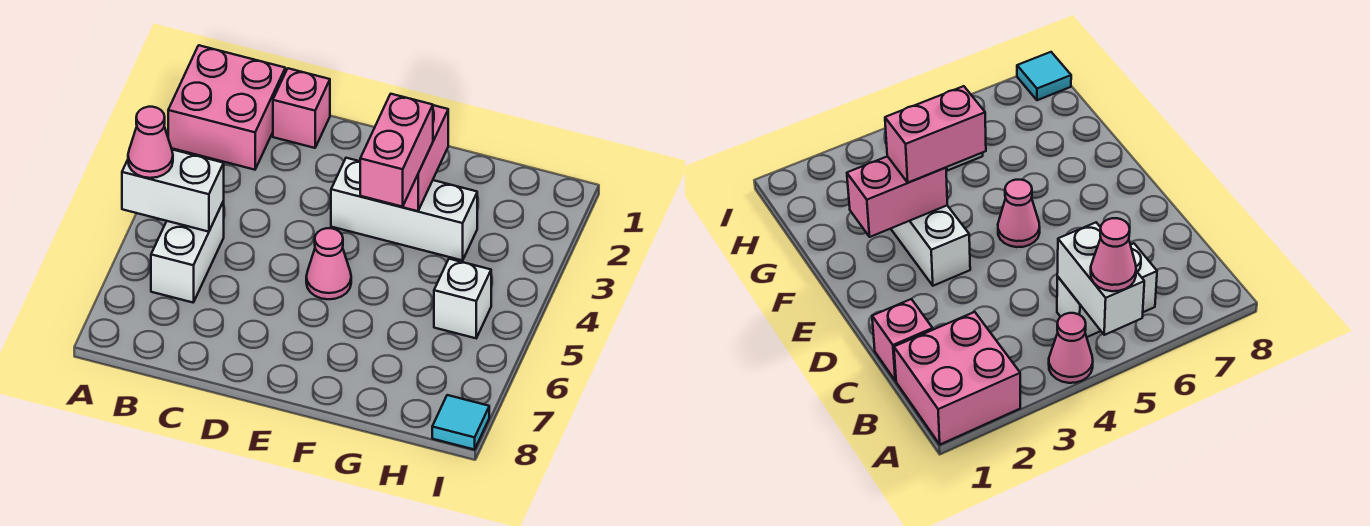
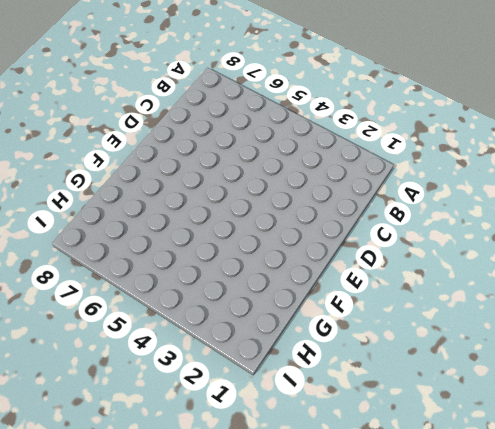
none -> pink brick A1:B2 level 1
none -> pink cone A4 level 1
none -> white brick B5:B6 level 1

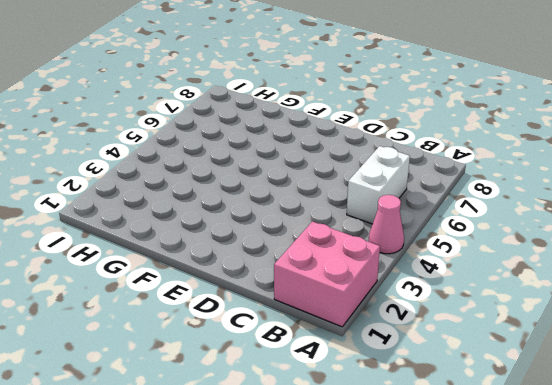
none -> pink brick C1 level 1
none -> white brick E3:G3 level 1
none -> pink cone E5 level 1

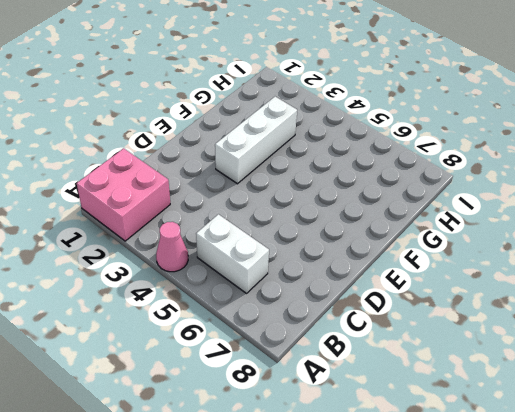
none -> pink brick C1 level 1
none -> pink cone E5 level 1
none -> white brick H5 level 1

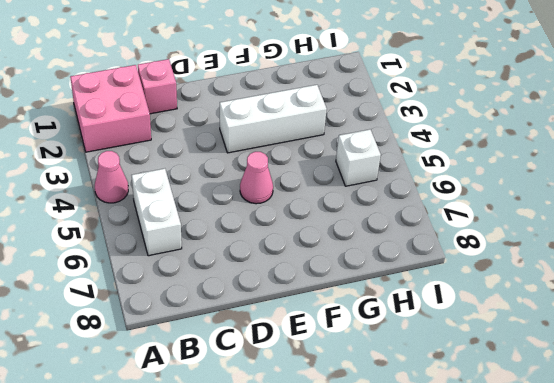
none -> cyan tile I8 level 1
none -> white brick A5:B5 level 2
none -> pink brick F2:F3 level 2

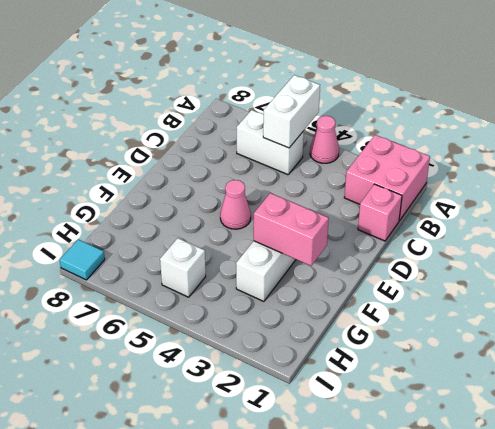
none -> pink cone A5 level 3
none -> pink brick F3:F4 level 3

